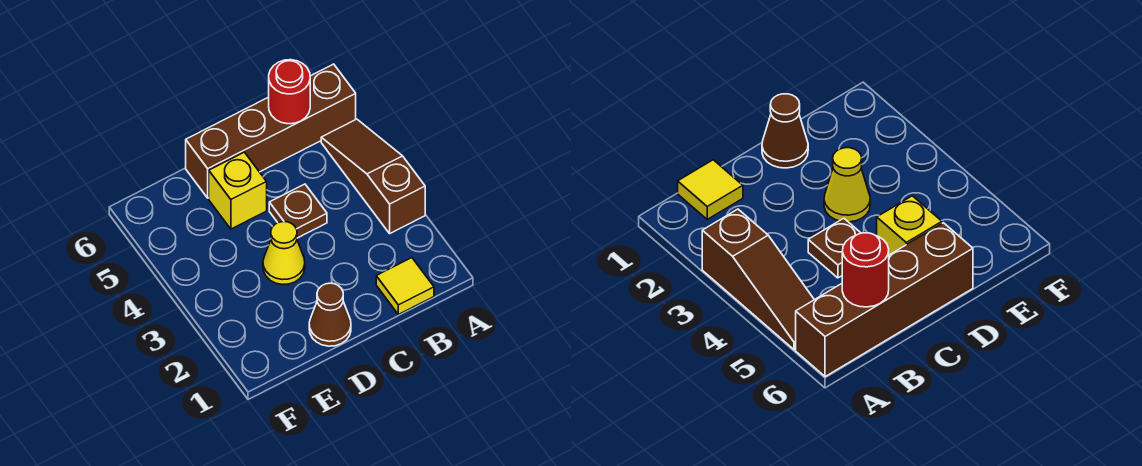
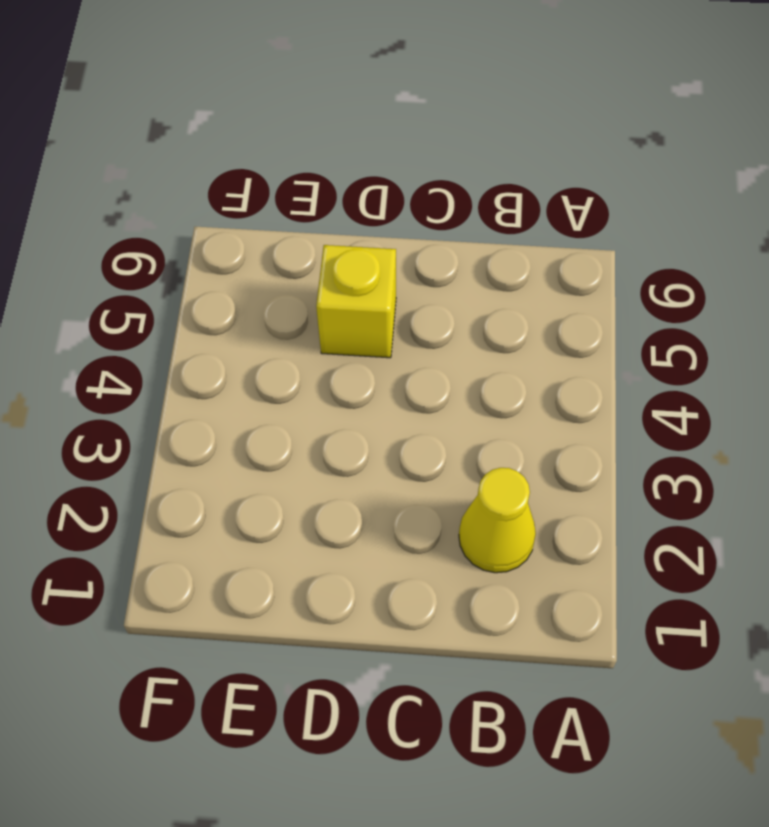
yellow cone B2 level 1 -> yellow cone D3 level 1
none -> brown slope A3:A5 level 1 top 3
none -> brown brick A6:D6 level 1

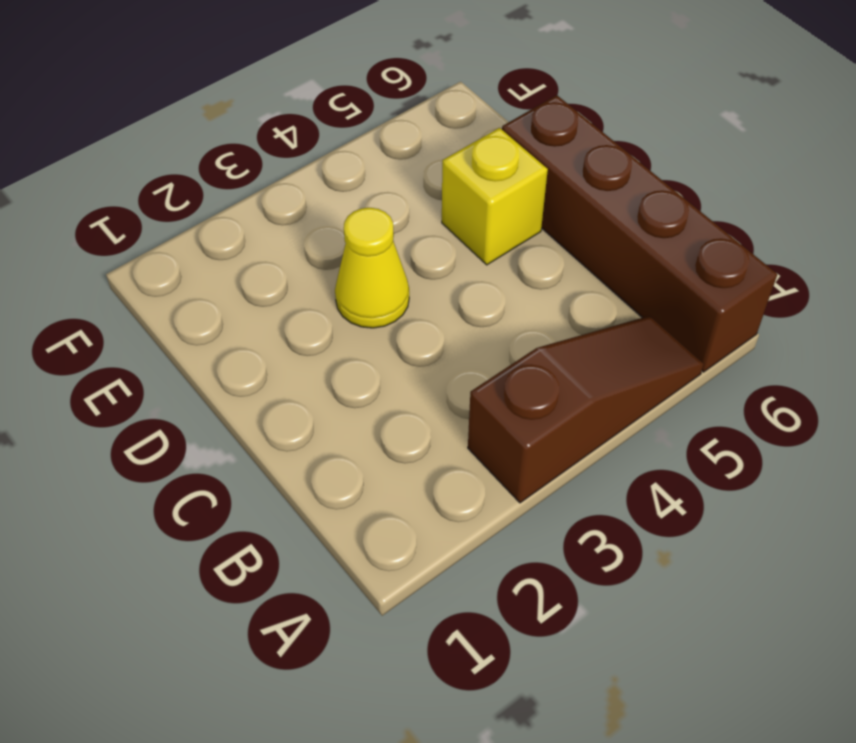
none -> yellow tile B1 level 1
none -> brown plate C4 level 1

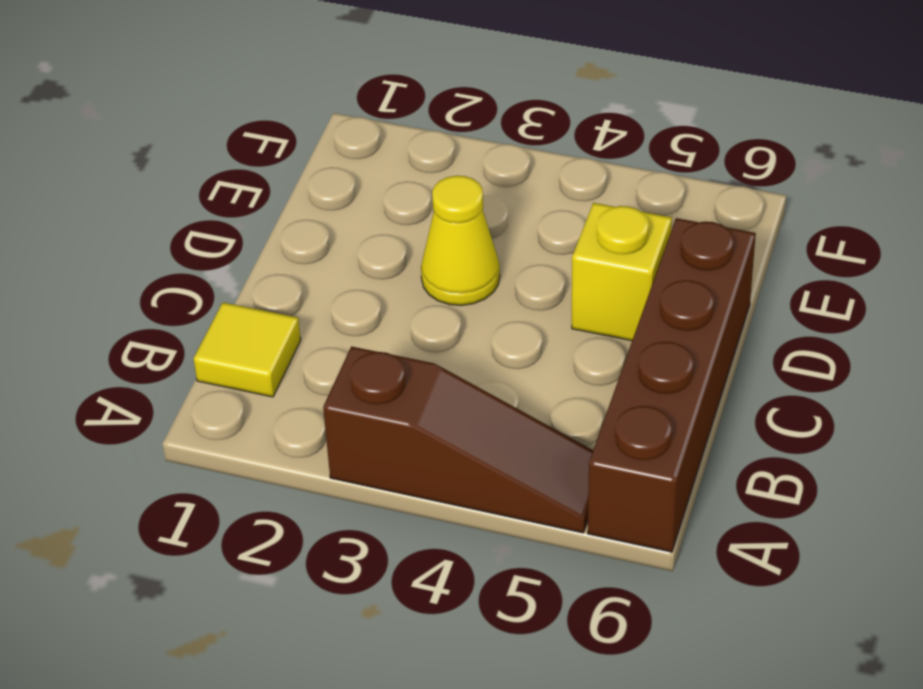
none -> brown plate C4 level 1
none -> brown cone D1 level 1

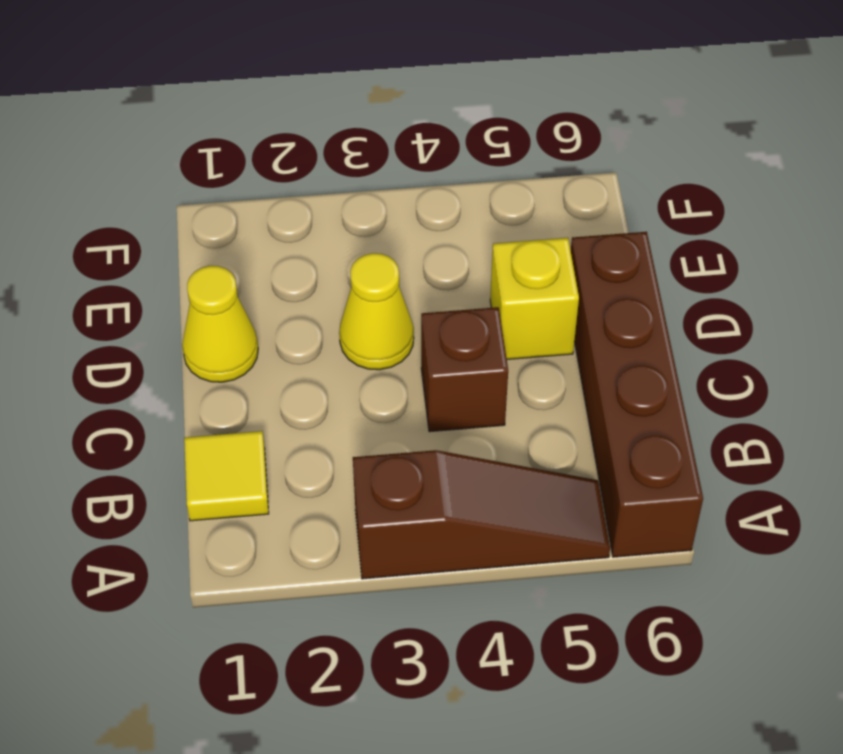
brown brick C4 level 1 -> brown plate C4 level 1
yellow cone D1 level 1 -> brown cone D1 level 1
none -> red round brick B6 level 2

